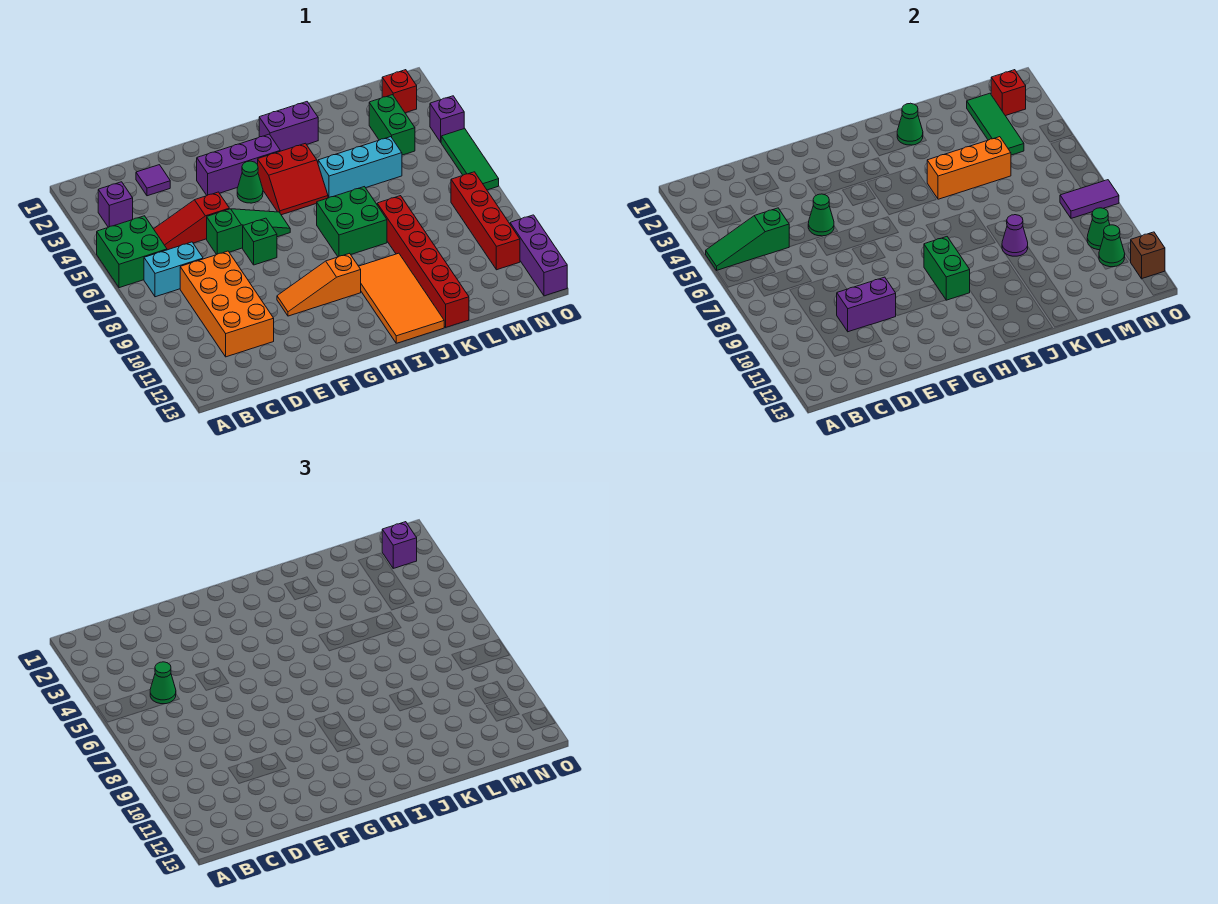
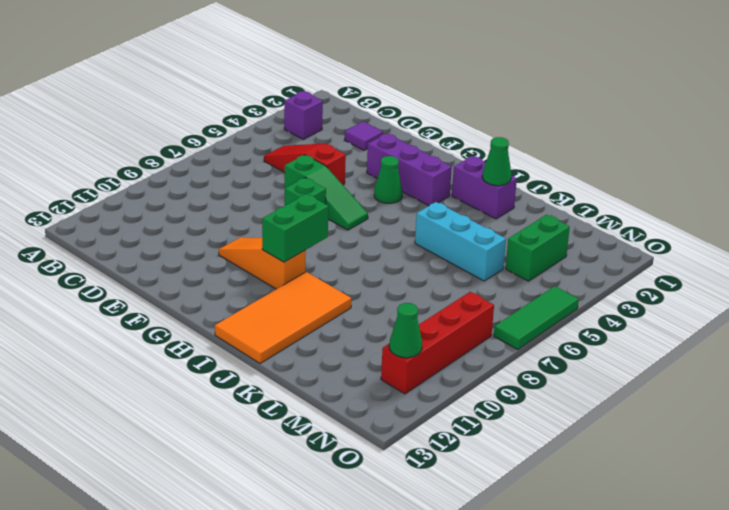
none -> green brick A5:B6 level 1
none -> cyan brick B7:C7 level 1
none -> orange brick C8:D11 level 1
none -> red slope H4:I5 level 1 top 4

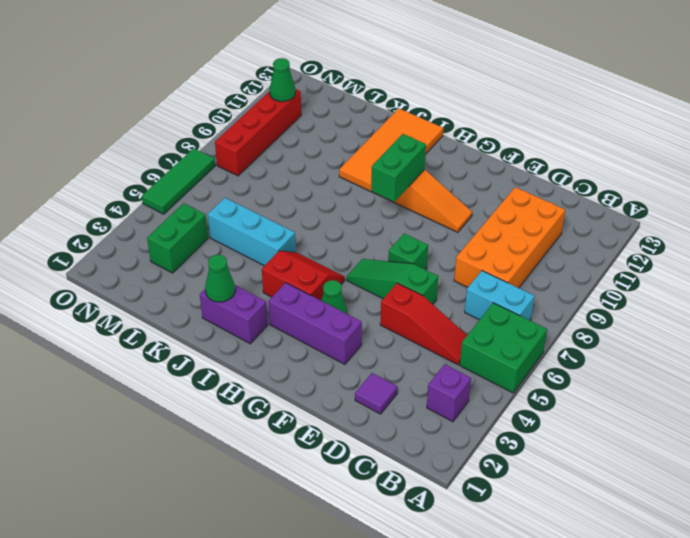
none -> green brick I7:J8 level 1
none -> red brick K8:K13 level 1
none -> red brick N2 level 1
none -> purple brick O4 level 1

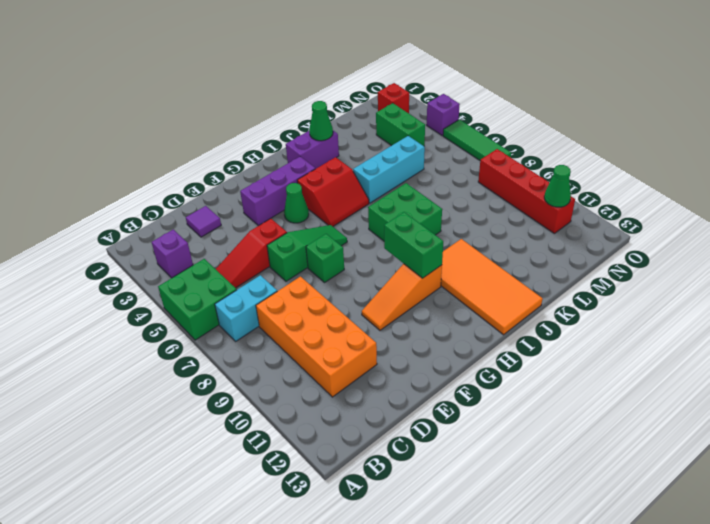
none -> red brick K8:K13 level 1
none -> purple brick O11:O13 level 1
none -> green slope A5:C5 level 2 top C
none -> purple brick D10:E10 level 2

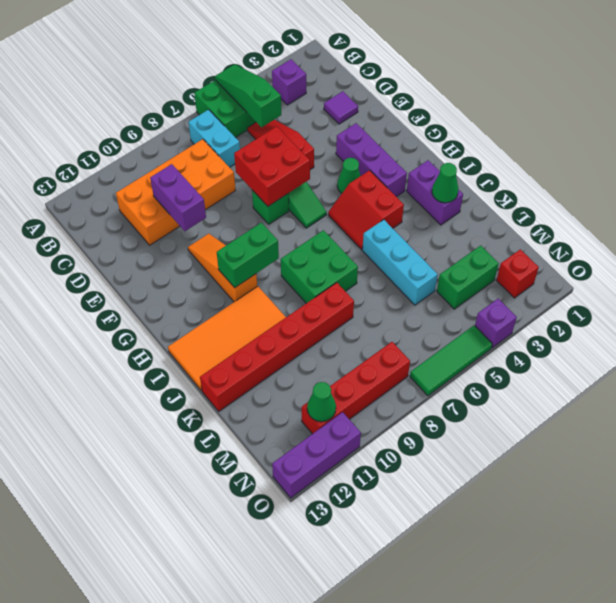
red brick E6:F7 level 2 -> none
none -> green cone E5 level 2
none -> orange brick J5:L5 level 2
none -> purple cone K9 level 2
none -> green tile M2:M4 level 2

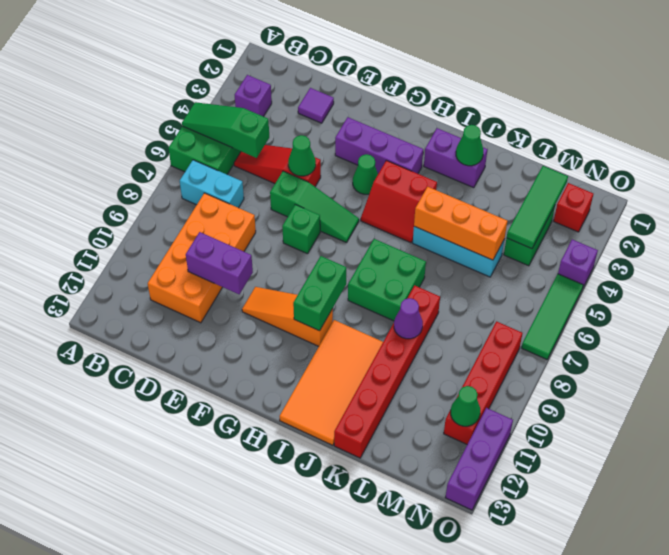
none -> red brick N2 level 2
none -> purple tile N8:O8 level 2
none -> green cone N10 level 2
none -> brown brick O12 level 2

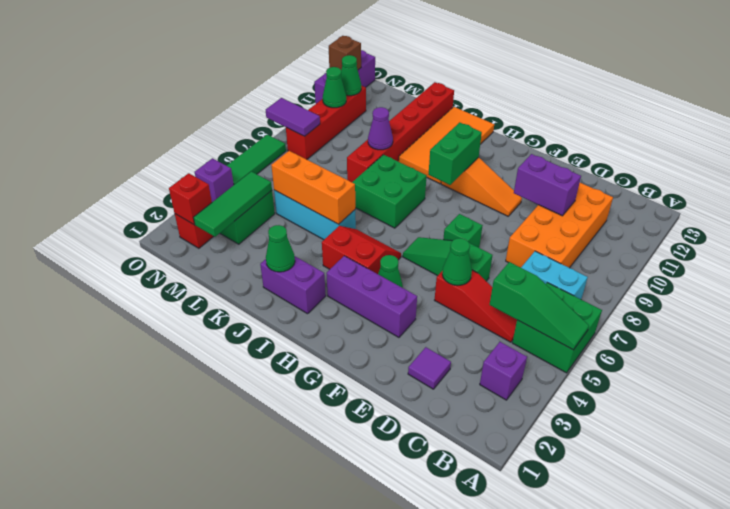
none -> green cone C5 level 3
none -> purple brick N2 level 3

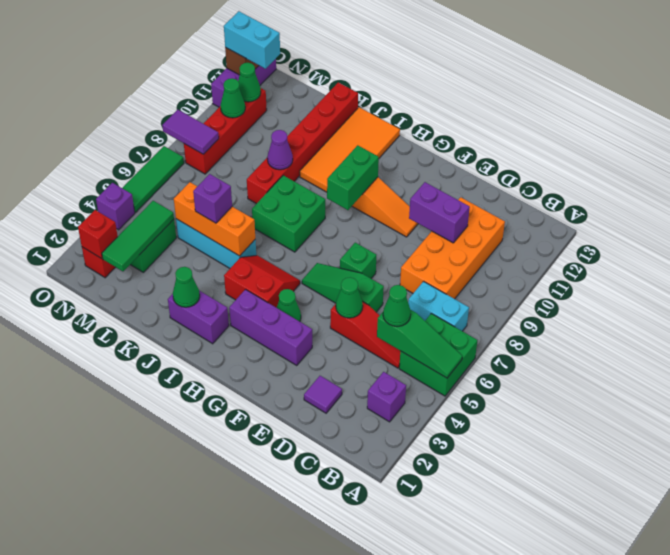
purple brick K5 level 3 -> purple brick N2 level 3
cyan brick N12:O12 level 3 -> none

